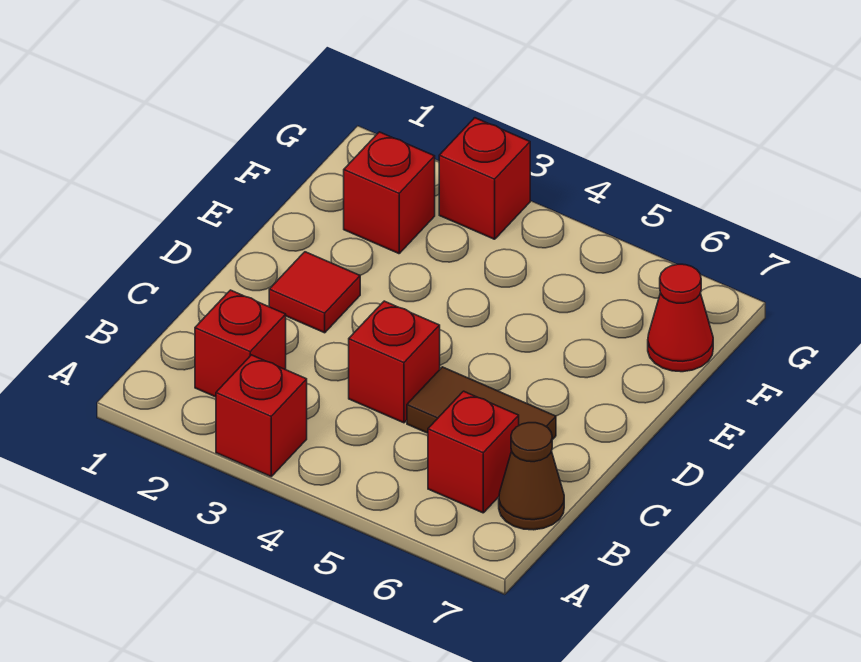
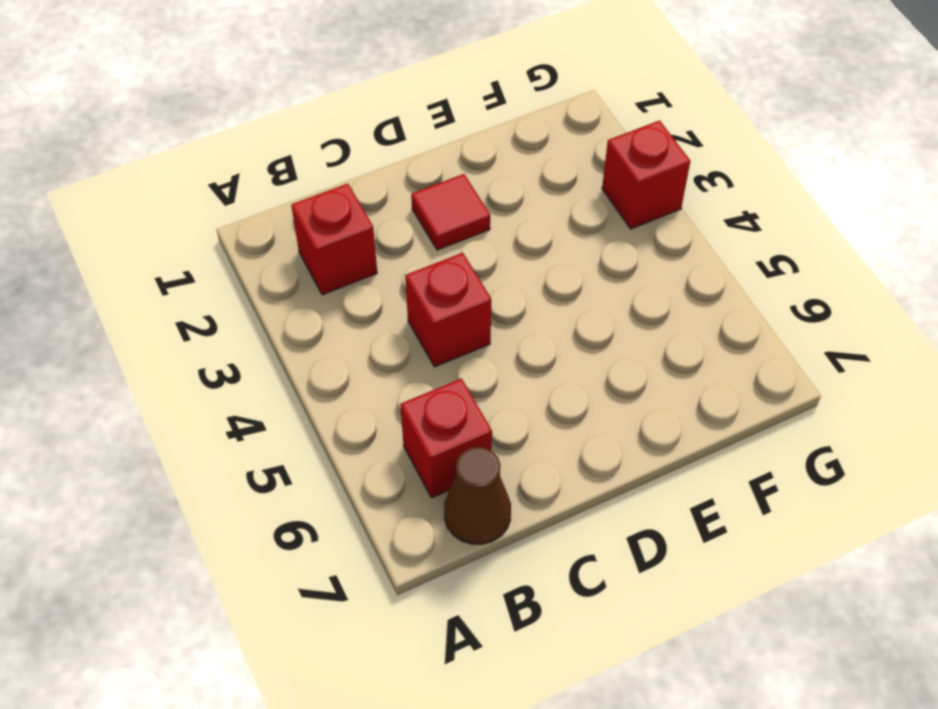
none -> red brick A3 level 1
none -> brown tile C5:C6 level 1

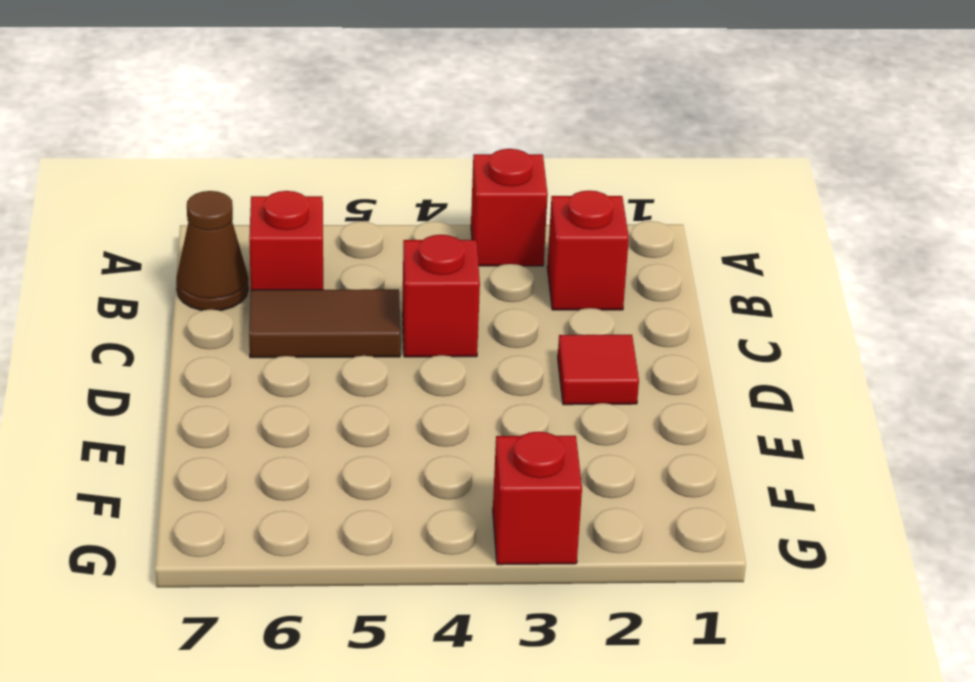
none -> red brick F2 level 1
none -> red cone F7 level 1

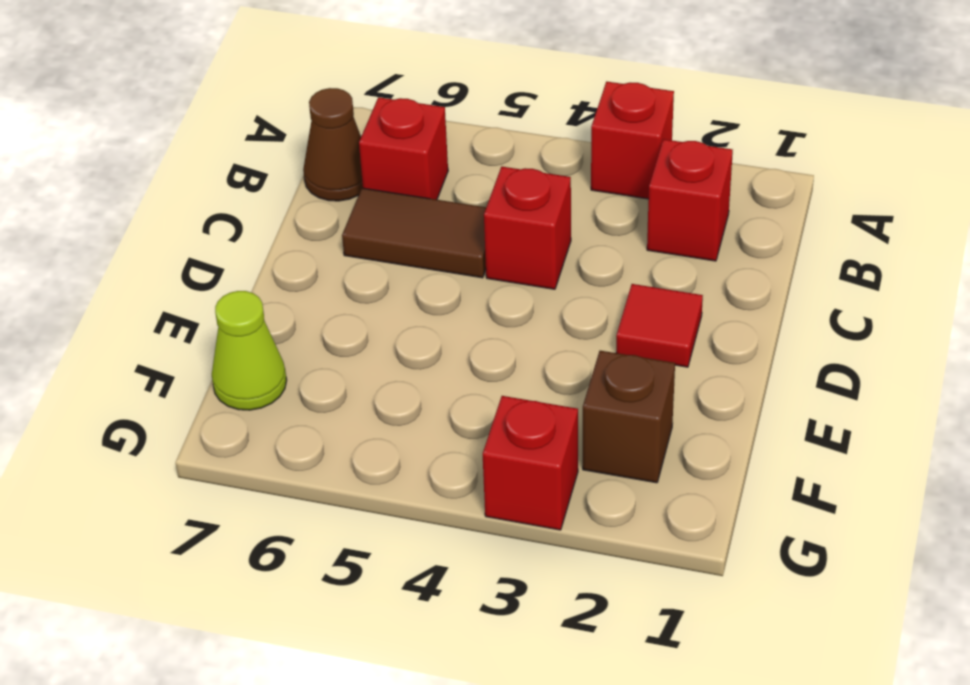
brown brick F2 level 1 -> red brick F2 level 1
lime cone F7 level 1 -> red cone F7 level 1

